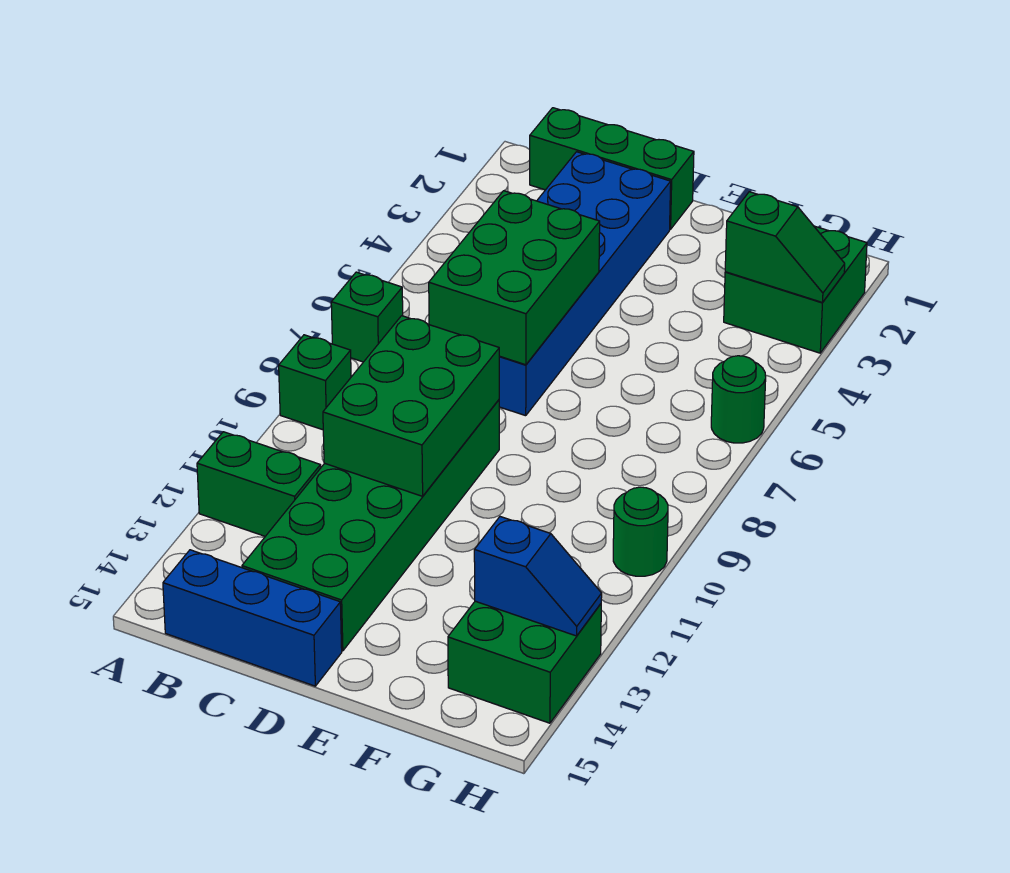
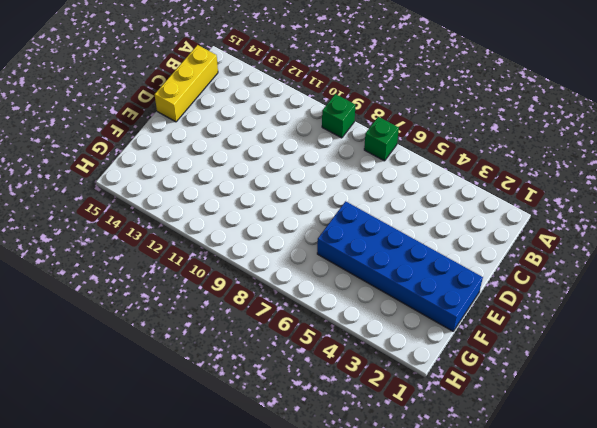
yellow brick B15:D15 level 1 -> blue brick B15:D15 level 1
blue brick E1:F6 level 1 -> blue brick C2:D7 level 1
none -> green brick A12:B12 level 1
none -> green brick B1:D1 level 1
none -> green brick C9:D14 level 1

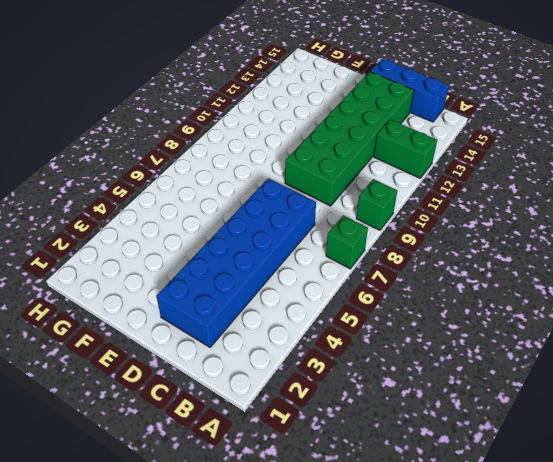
none -> green brick B1:D1 level 1
none -> green brick G2:H3 level 1
none -> green brick G13:H14 level 1

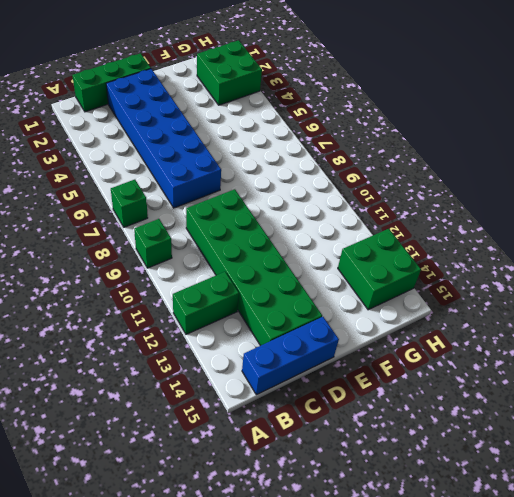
none -> green round brick H6 level 1
none -> green round brick H10 level 1
none -> green brick C5:D7 level 2

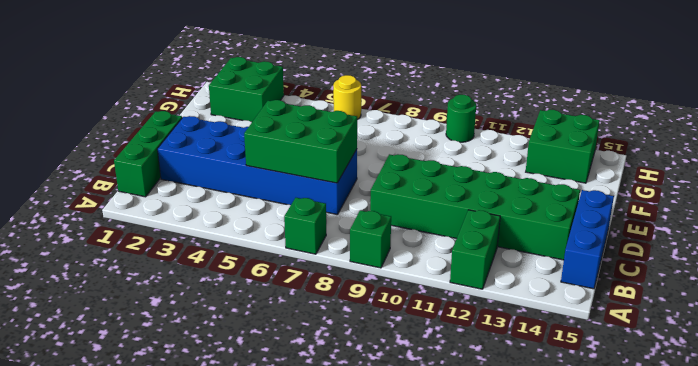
yellow round brick H6 level 1 -> green round brick H6 level 1
none -> green brick C9:D11 level 2
none -> green slope G3:H3 level 2 top G
none -> blue slope G13:H13 level 2 top G

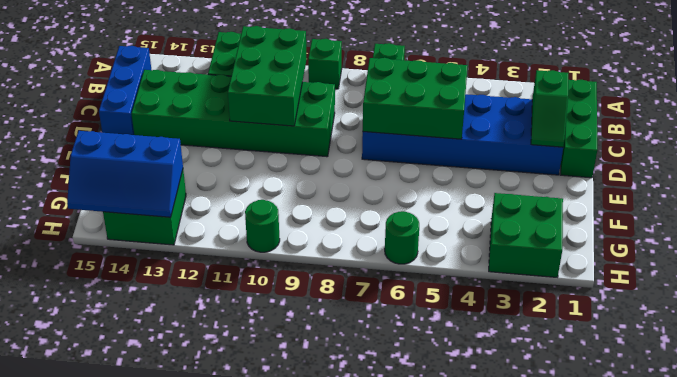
green brick B10:D11 level 2 -> green brick C9:D11 level 2
green slope C2:D2 level 2 top C -> green slope G3:H3 level 2 top G
blue slope G13:H15 level 2 top G -> blue slope G13:H13 level 2 top G

